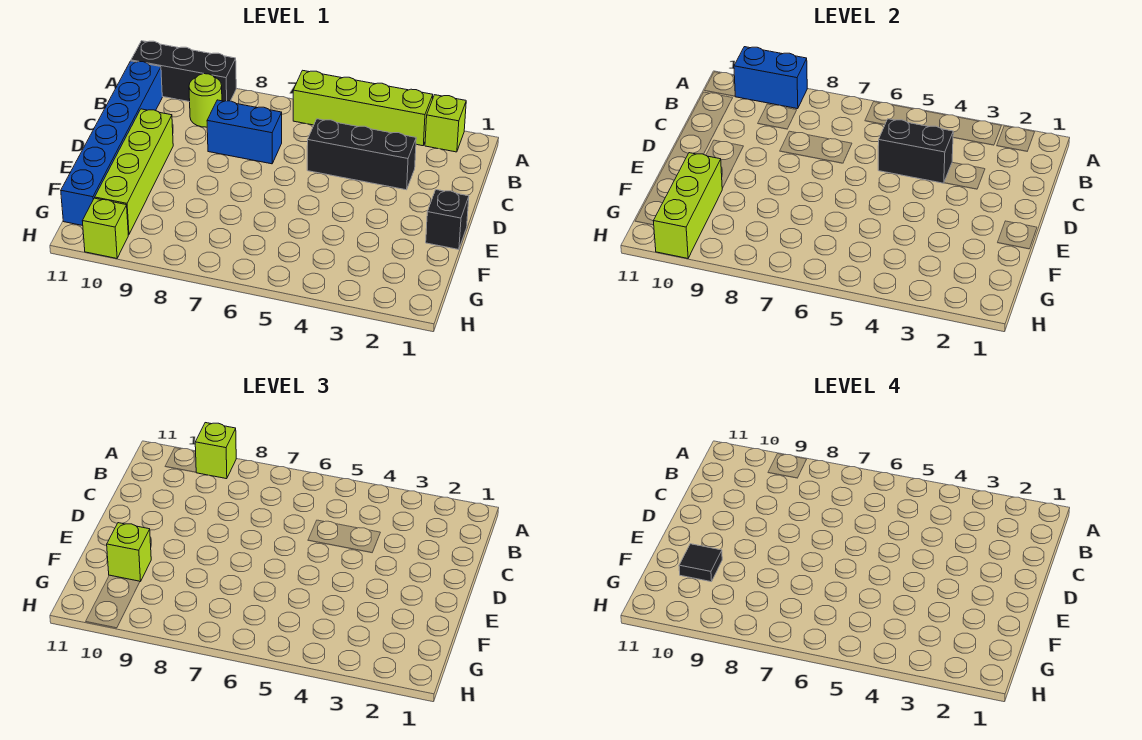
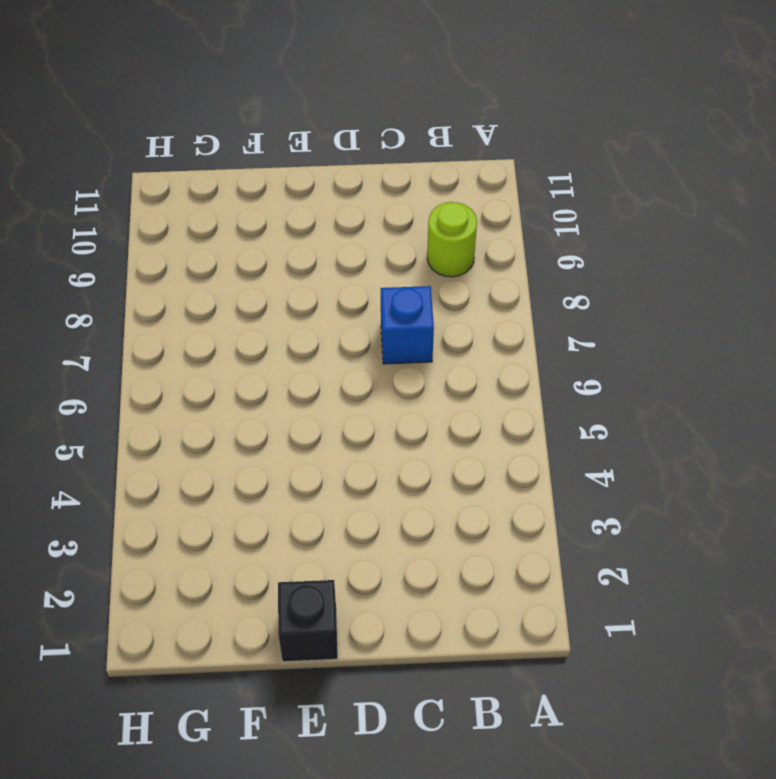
blue brick C7 level 1 -> blue brick C7:C8 level 1
none -> lime brick A2 level 1
none -> lime brick A3:A6 level 1
none -> black brick A9:A11 level 1

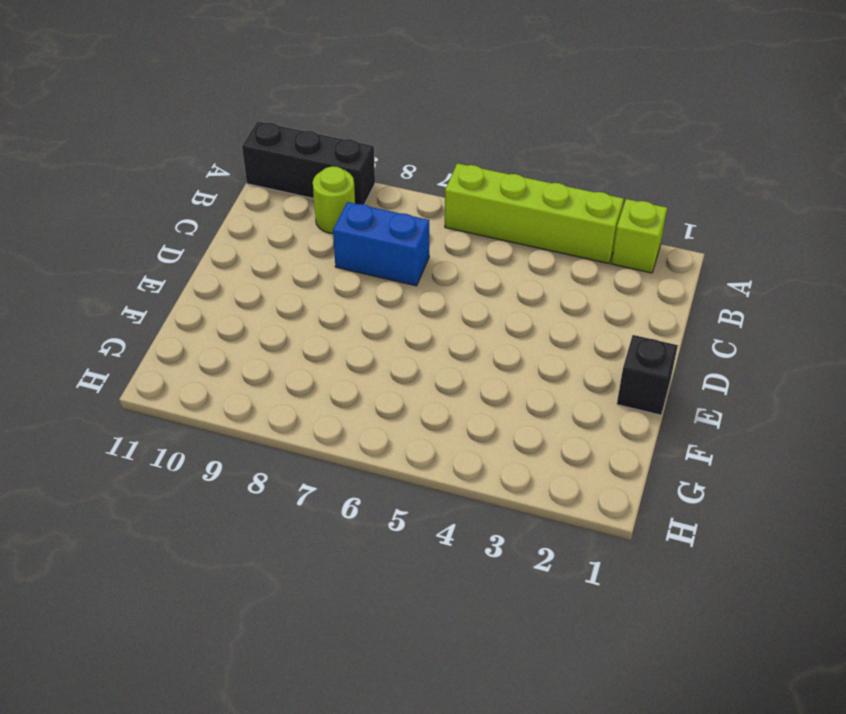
none -> blue brick B11:G11 level 1
none -> black brick C3:C5 level 1
none -> lime brick D10:G10 level 1

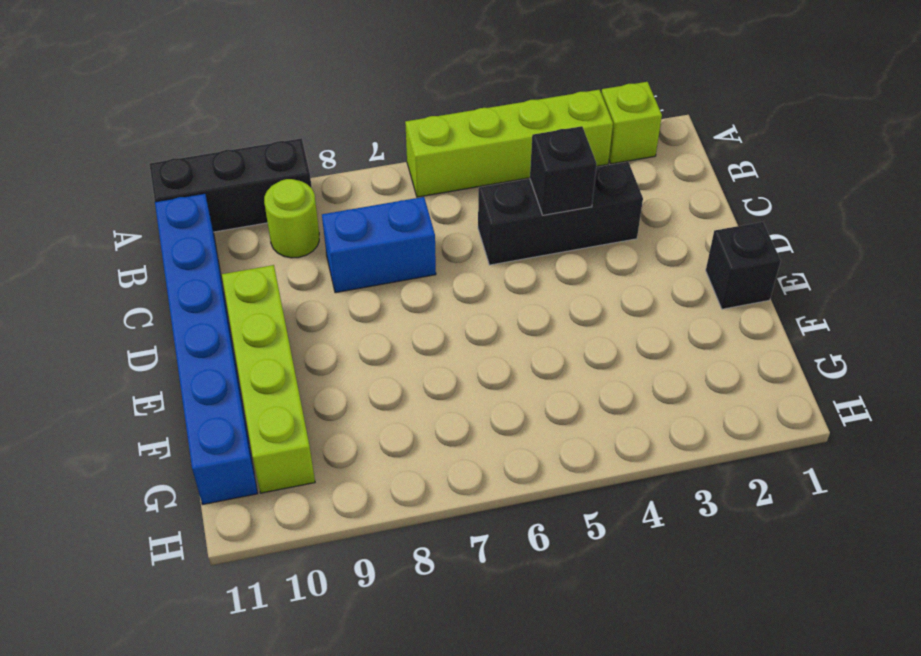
black brick C4 level 2 -> black brick C4:C5 level 2
none -> lime brick H10 level 1
none -> blue brick A9:A10 level 2
none -> lime brick F10:H10 level 2

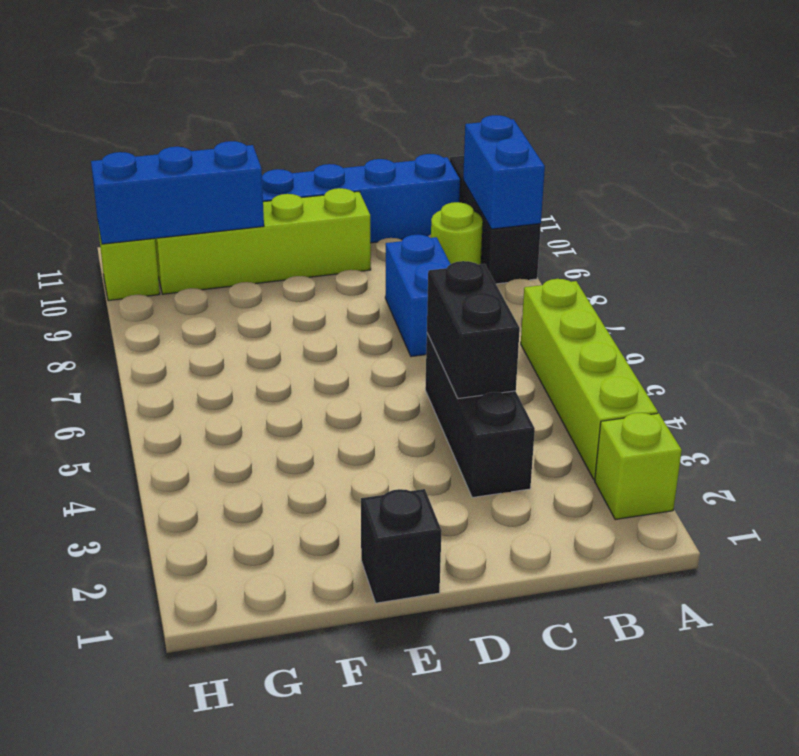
blue brick F10:H10 level 2 -> lime brick F10:H10 level 2
none -> lime brick A9 level 3
none -> lime brick F10 level 3
none -> black tile F10 level 4

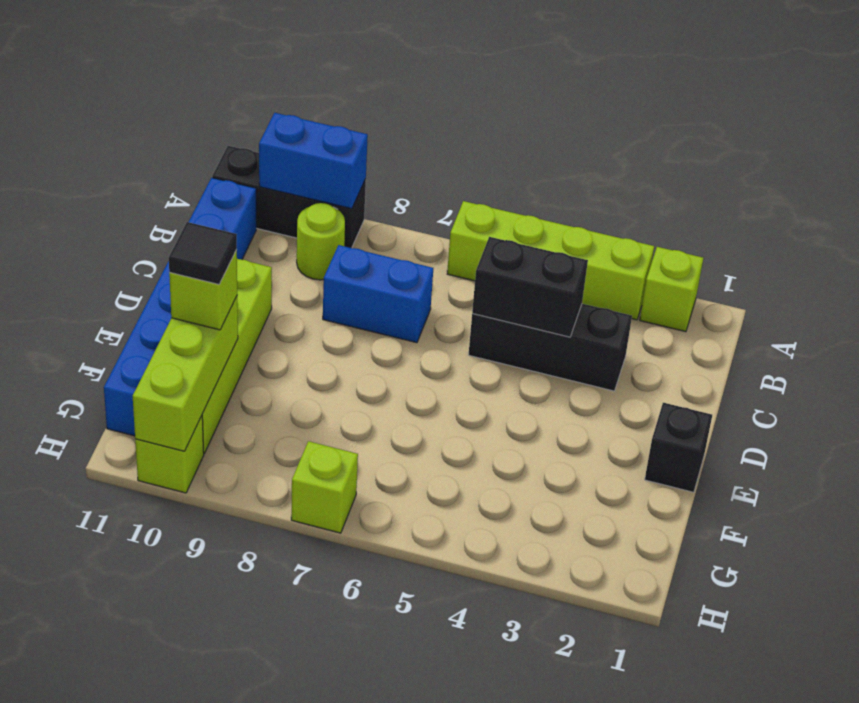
lime brick H7 level 1 -> lime brick A9 level 3

